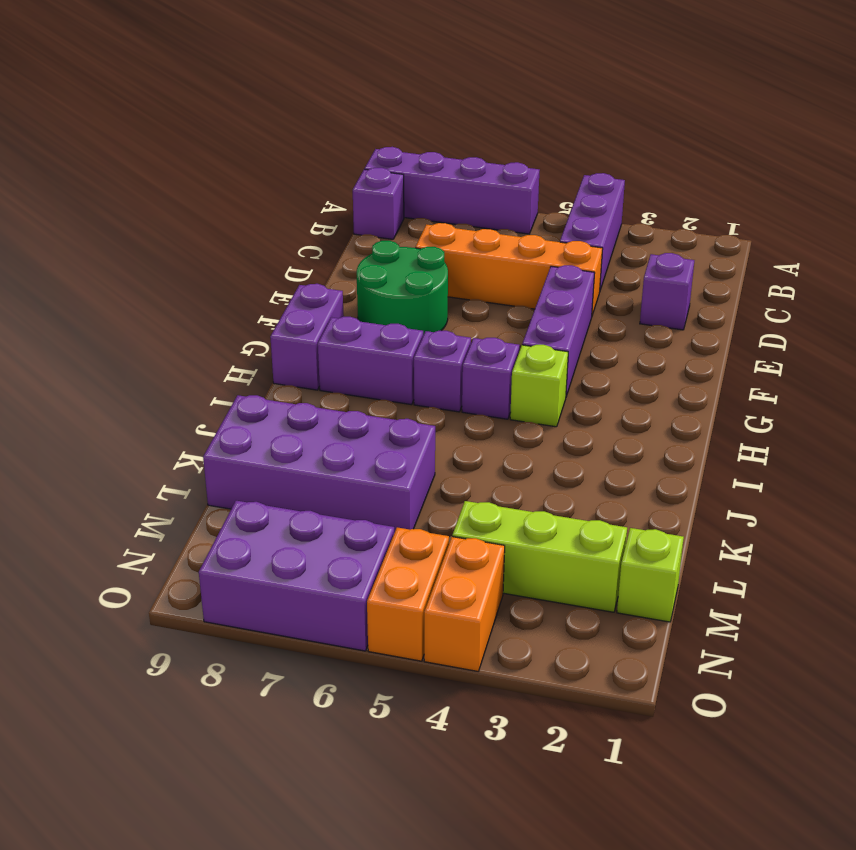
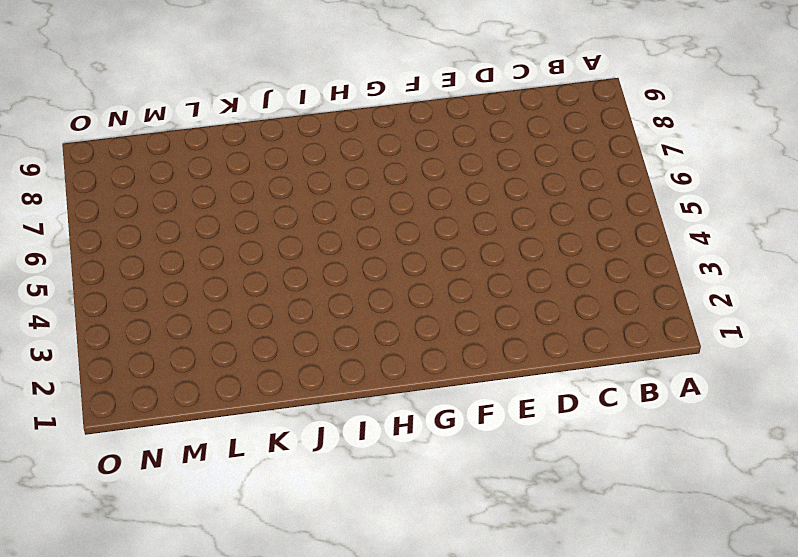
none -> purple brick A4:C4 level 1
none -> purple brick A6:A9 level 1
none -> purple brick B9 level 1

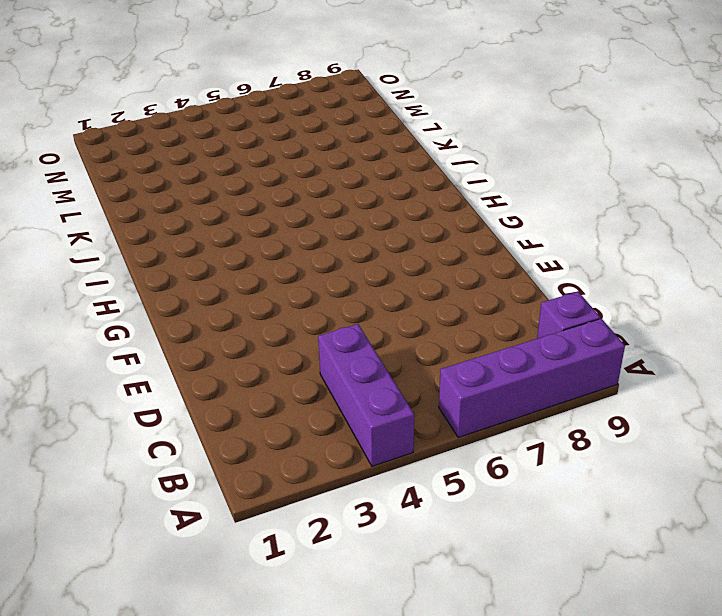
none -> purple brick D2 level 1
none -> orange brick D4:D7 level 1
none -> purple brick E4:G4 level 1

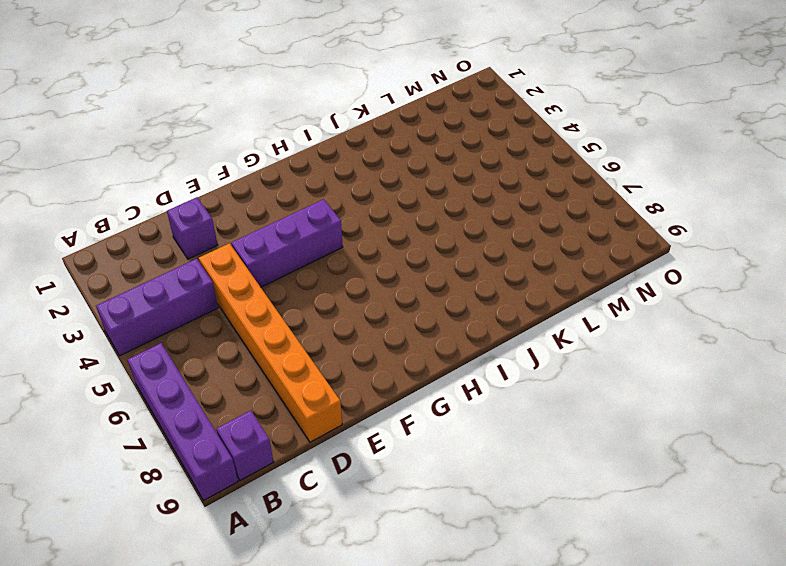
orange brick D4:D9 level 1 -> orange brick D4:D7 level 1
none -> green round brick E7:F8 level 1
none -> purple brick G9:H9 level 1
none -> lime brick H4 level 1

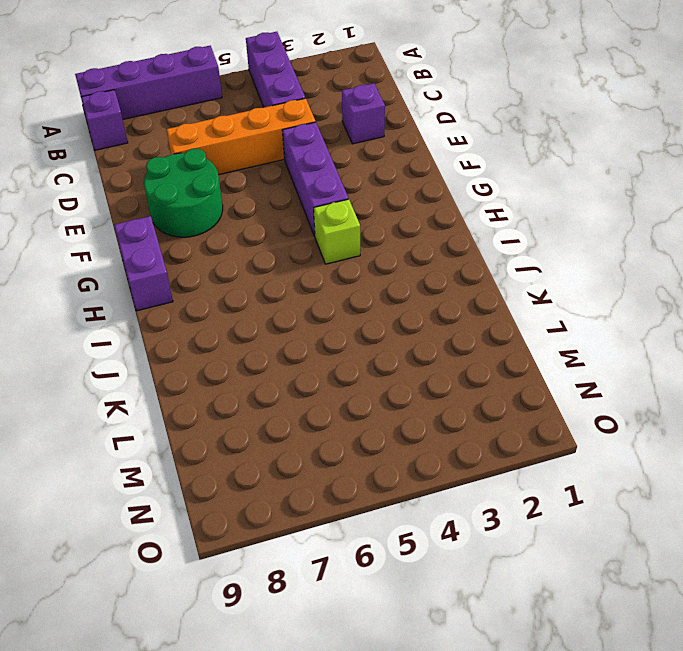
none -> purple brick H5 level 1
none -> purple brick H6 level 1
none -> purple brick H7:H8 level 1

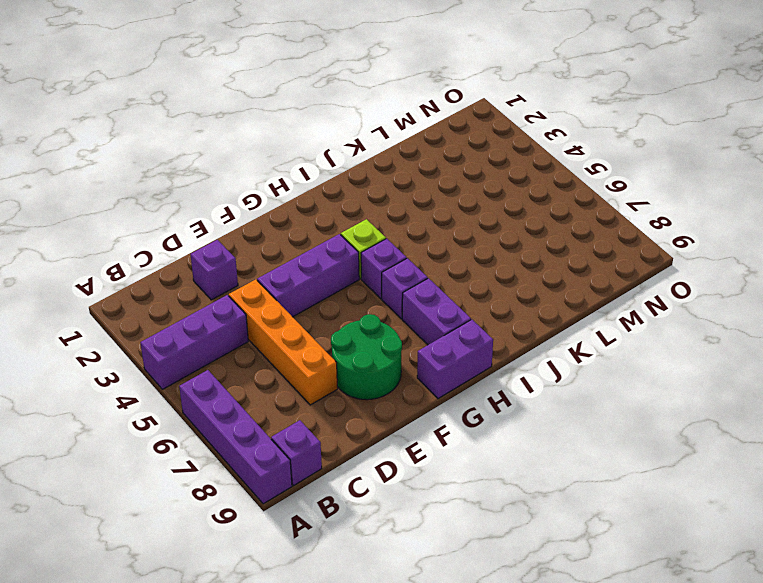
none -> purple brick K6:L9 level 1
none -> lime brick M1 level 1
none -> lime brick M2:M4 level 1

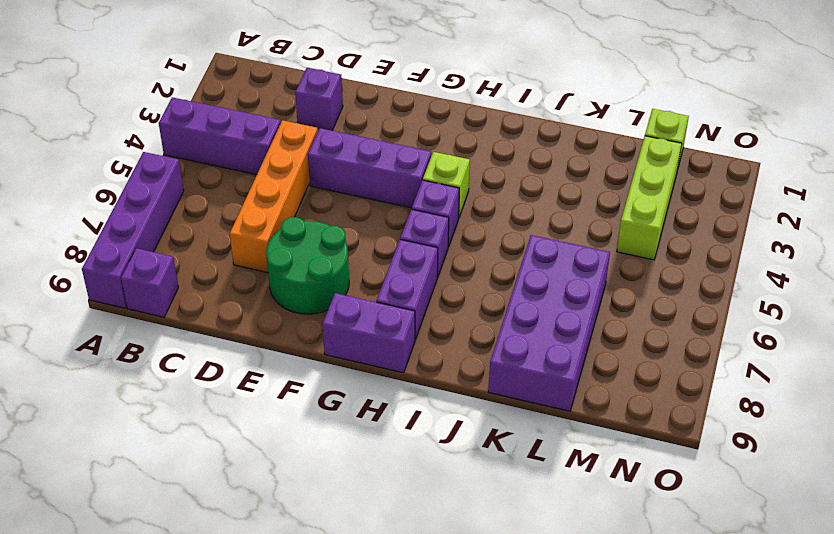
none -> orange brick N4:O4 level 1
none -> orange brick N5:O5 level 1
none -> purple brick N6:O8 level 1

